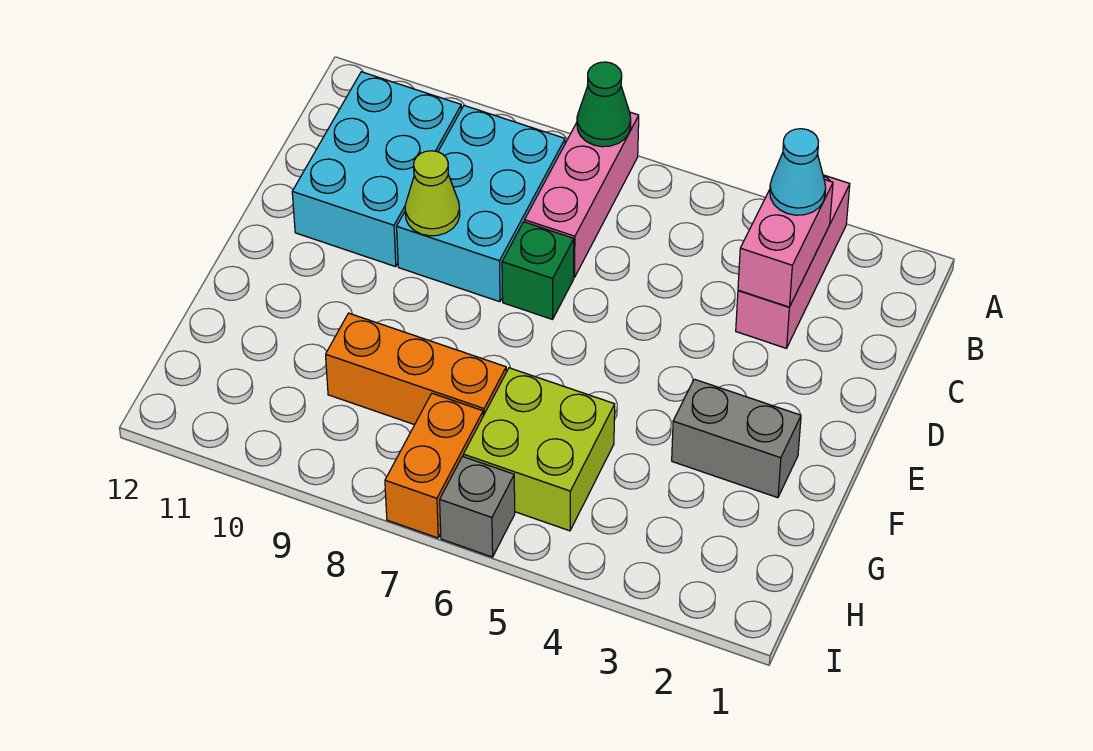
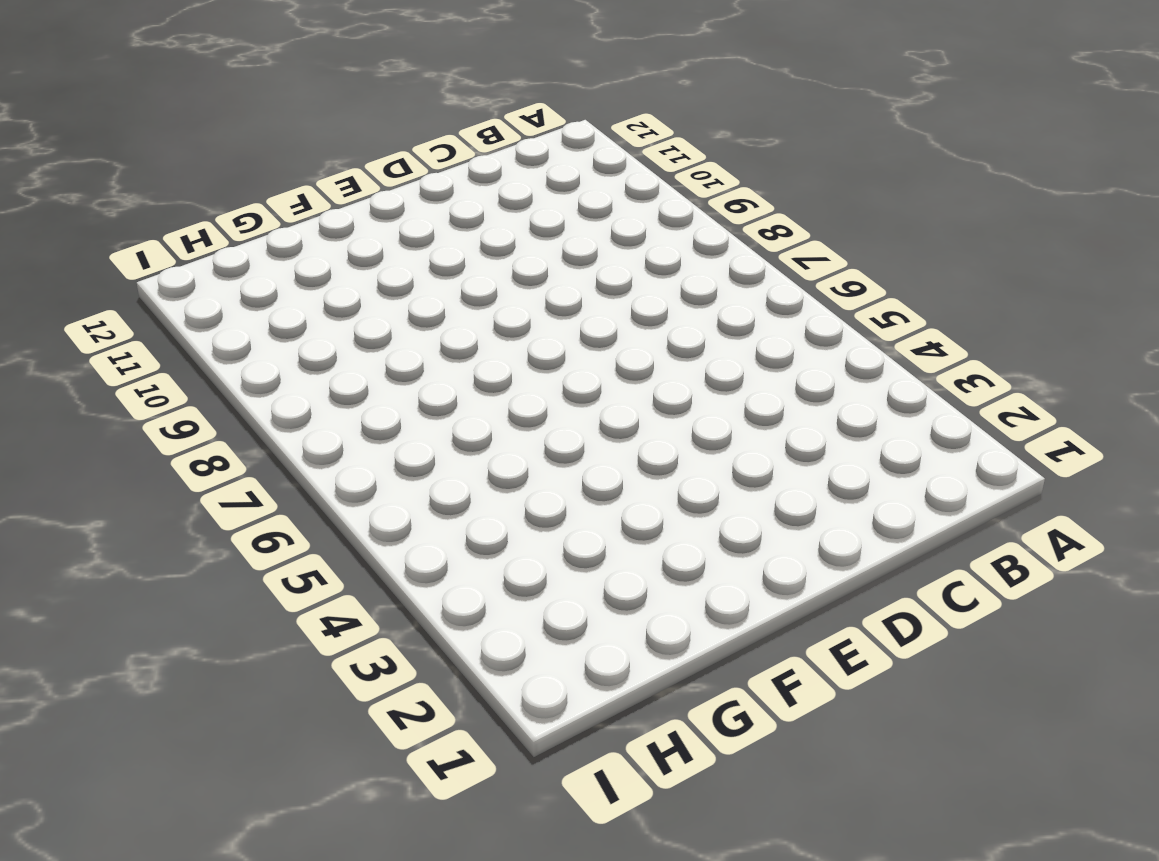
none -> pink brick A3:C3 level 1
none -> pink brick A7:C7 level 1
none -> cyan brick B8:D9 level 1

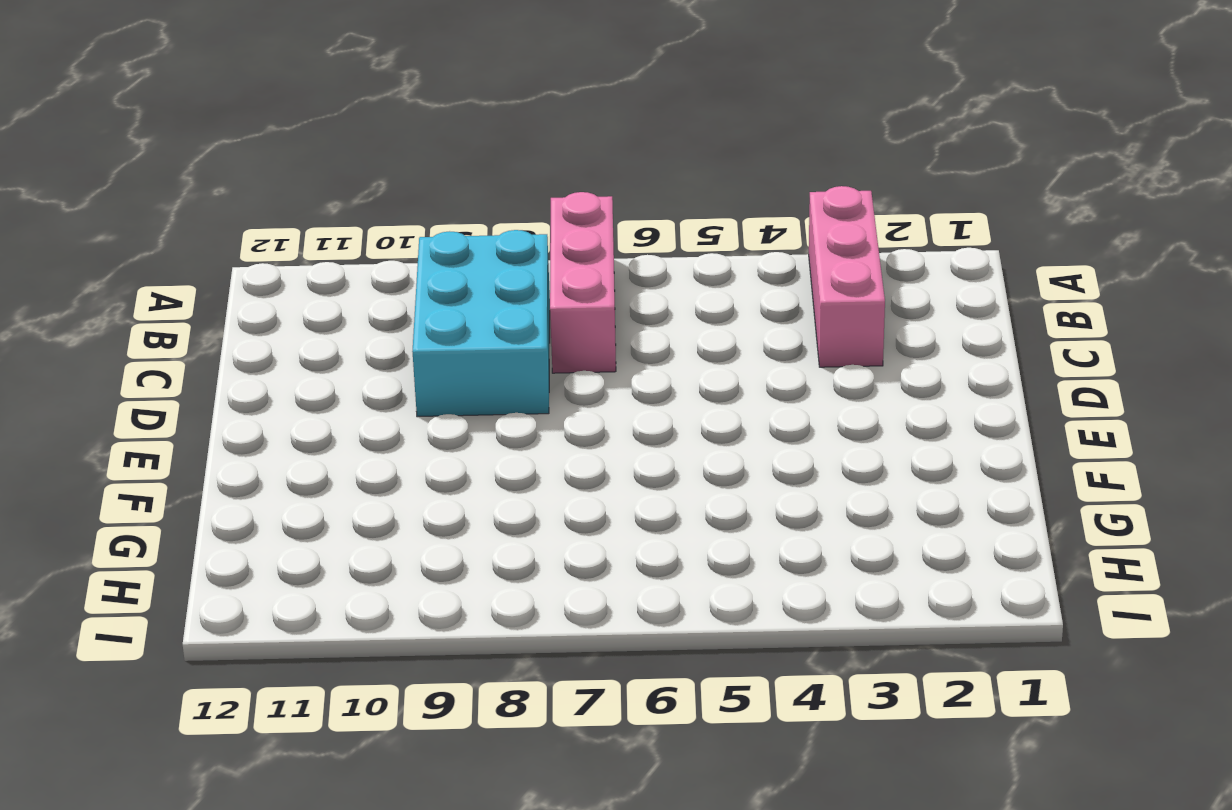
none -> cyan brick B10:D11 level 1
none -> green brick D7 level 1
none -> grey brick F2:F3 level 1

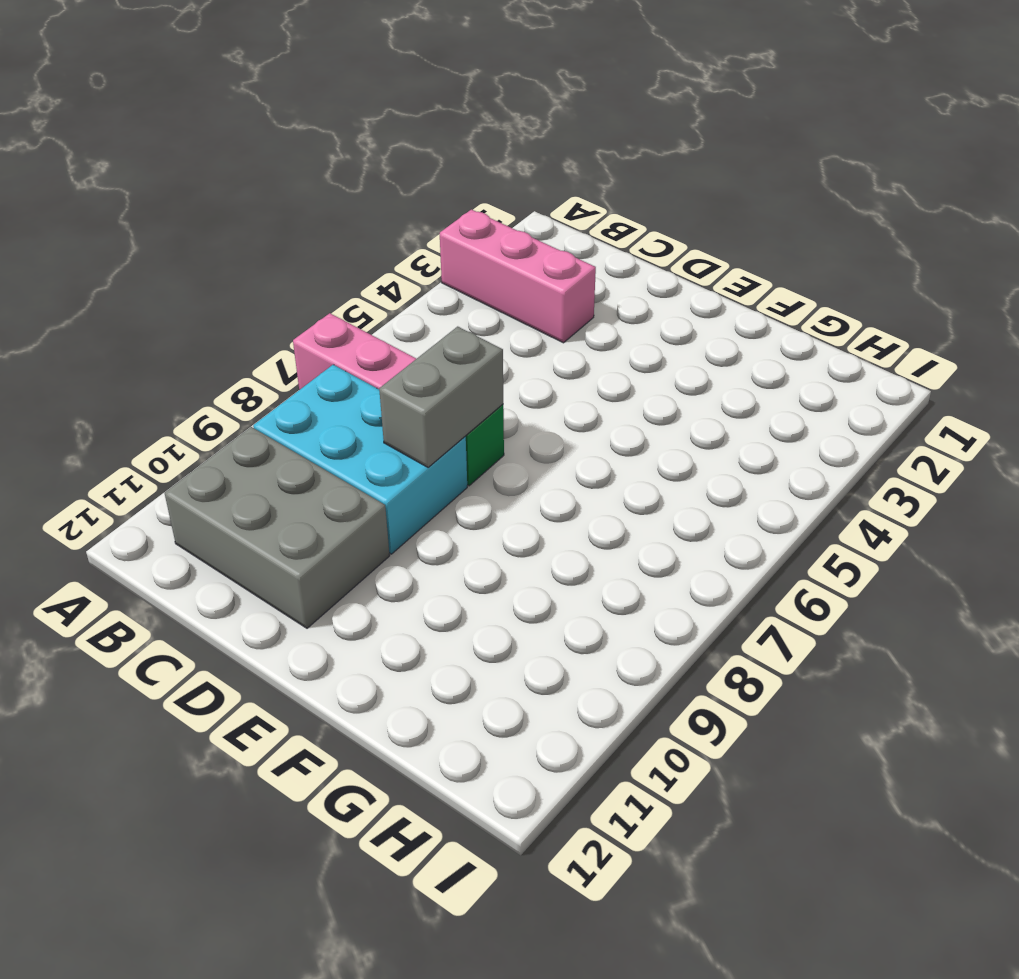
grey brick B10:D11 level 1 -> cyan brick B10:D11 level 1
grey brick D7:D8 level 2 -> grey brick F2:F3 level 1
none -> lime brick G5:H6 level 1
none -> orange brick G7:G9 level 1
none -> orange brick H7:I7 level 1

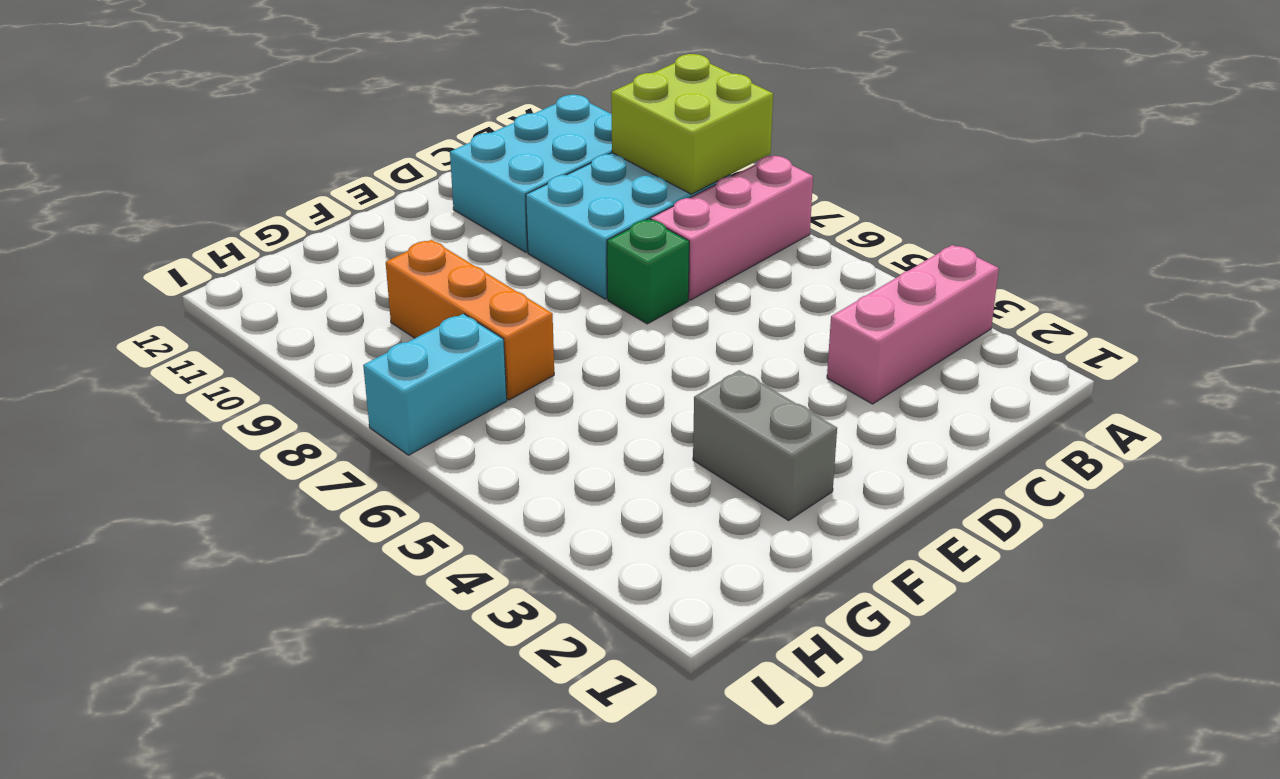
lime brick A8:B9 level 2 -> lime brick G5:H6 level 1
cyan brick H7:I7 level 1 -> orange brick H7:I7 level 1
none -> grey brick I6 level 1
none -> green cone A7 level 2
none -> pink brick B3:C3 level 2

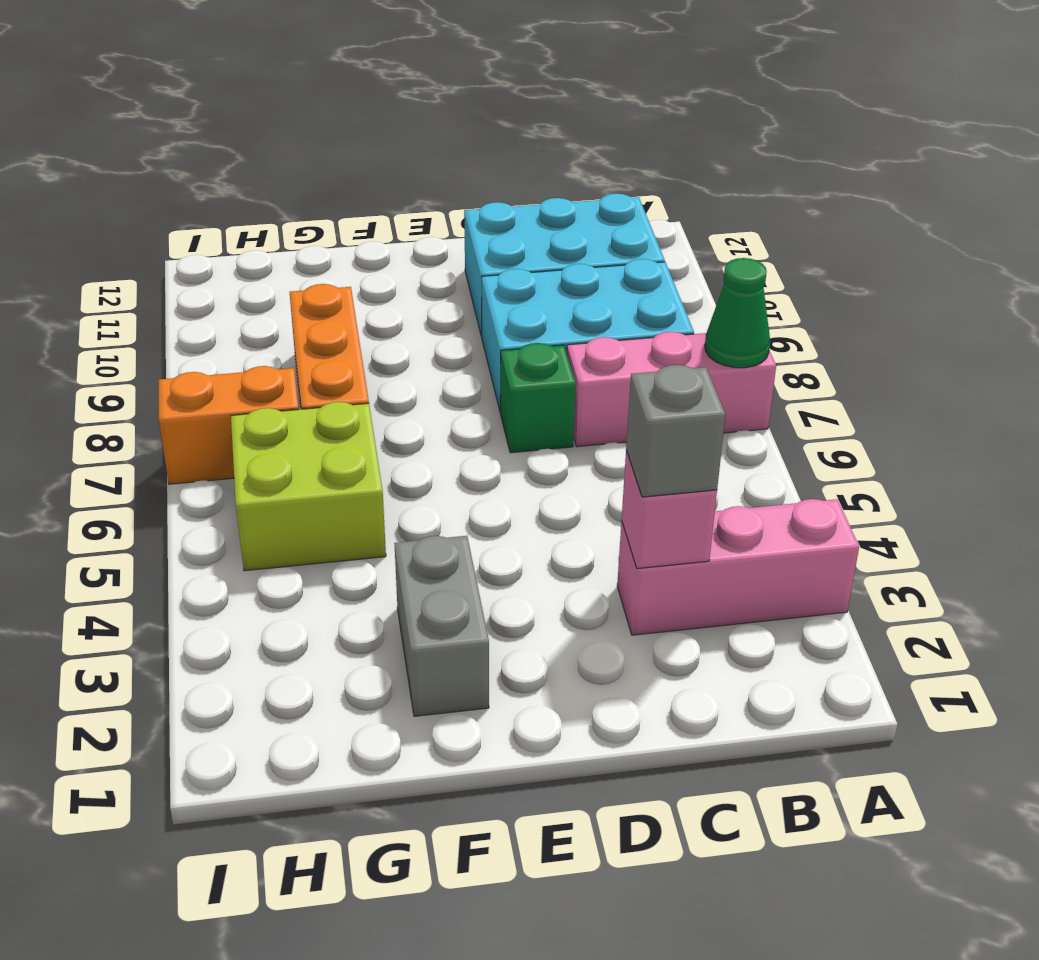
pink brick C3 level 2 -> pink brick B3:C3 level 2
grey brick C3 level 3 -> grey brick I6 level 1
none -> lime cone D9 level 2
none -> cyan cone B3 level 3

